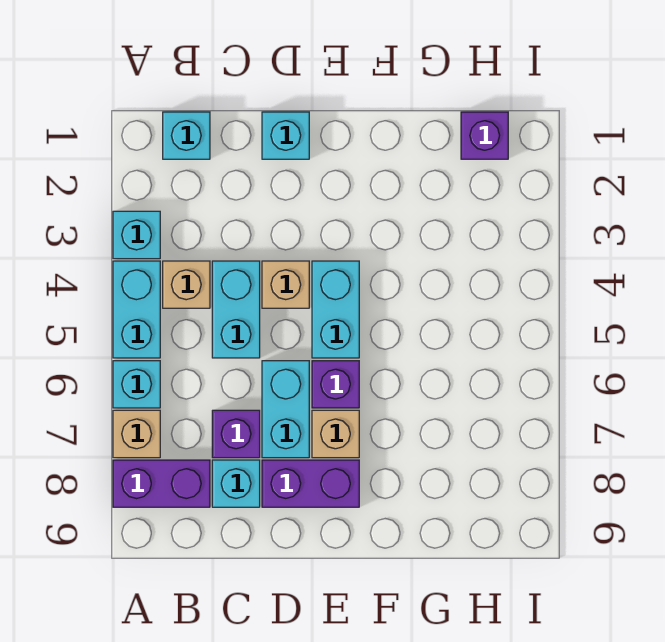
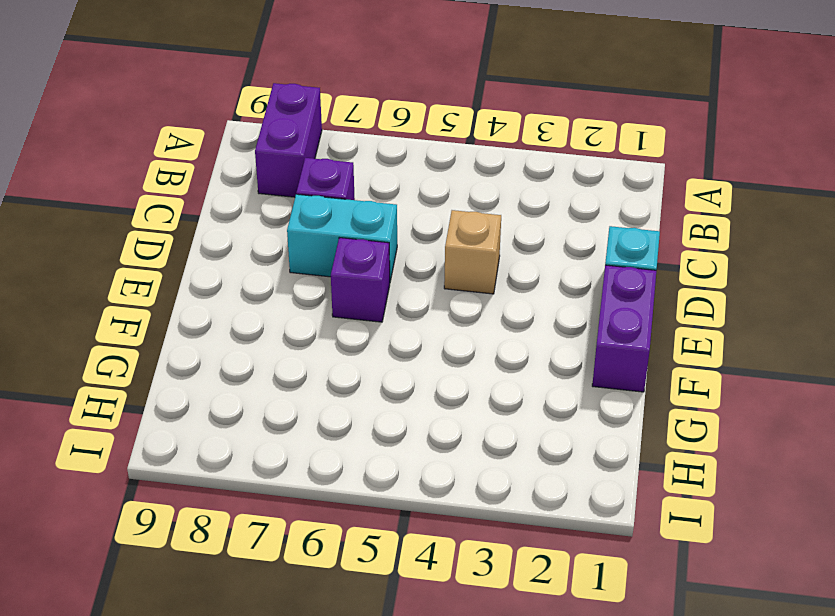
purple brick E1:F1 level 1 -> purple brick D8:E8 level 1
none -> cyan brick A3 level 1
none -> cyan brick A4:A5 level 1
none -> cyan brick A6 level 1

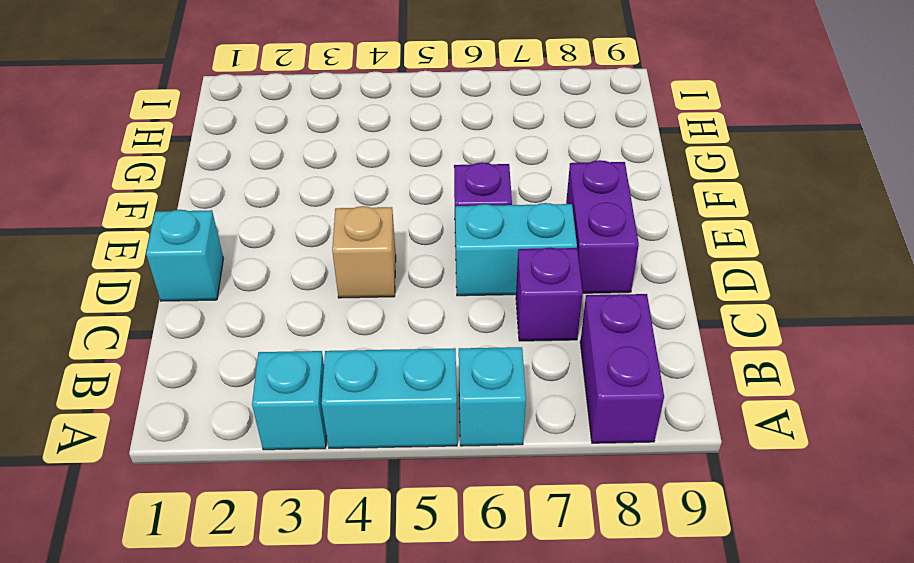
none -> tan brick A7 level 1
none -> cyan brick B1 level 1
none -> tan brick B4 level 1

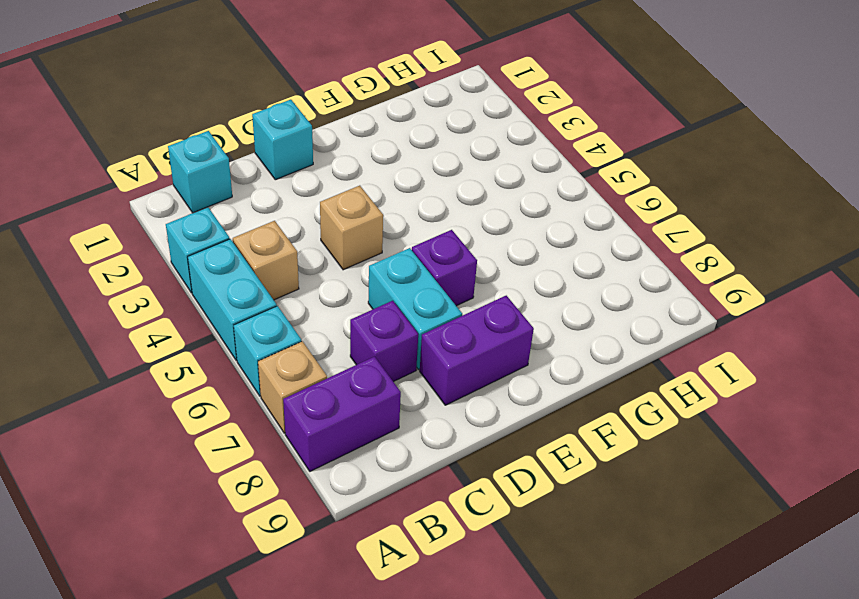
none -> cyan brick C4:C5 level 1
none -> cyan brick C8 level 1
none -> cyan brick E4:E5 level 1

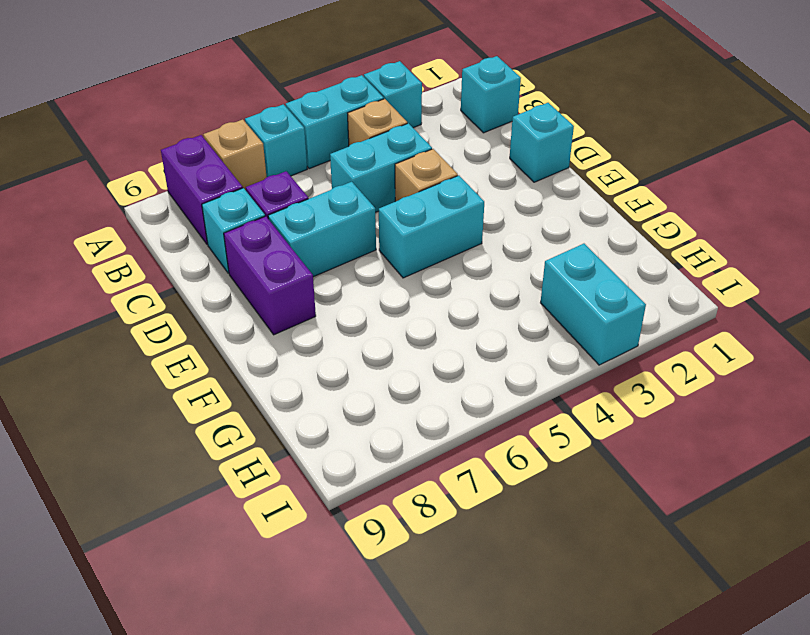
cyan brick H3:I3 level 1 -> none
none -> purple brick E6 level 1
none -> tan brick E7 level 1
none -> purple brick H1 level 1

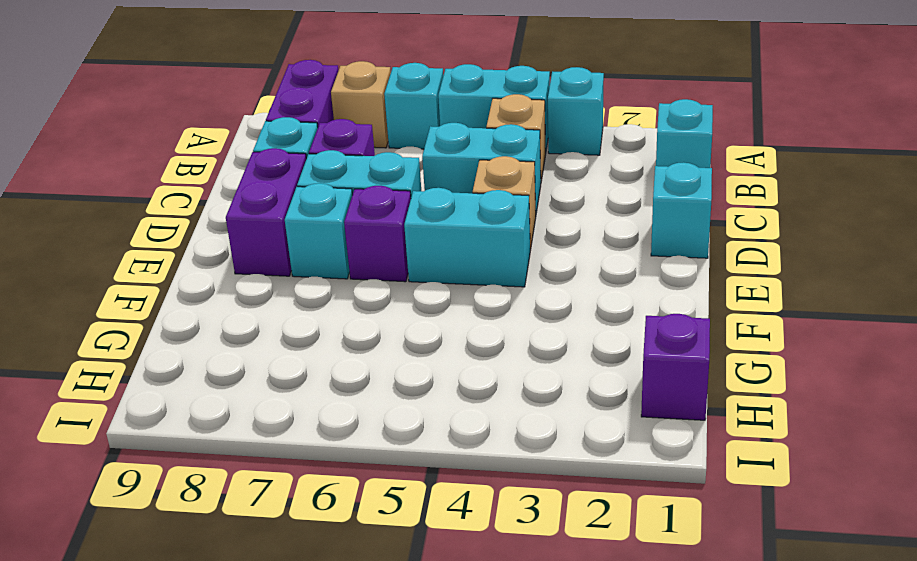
cyan brick E7 level 1 -> tan brick E7 level 1

